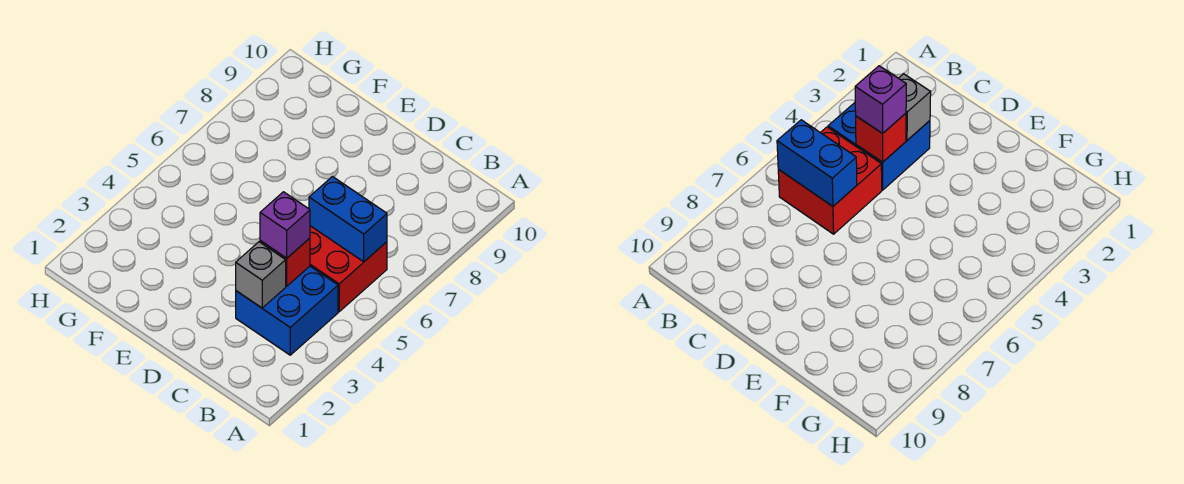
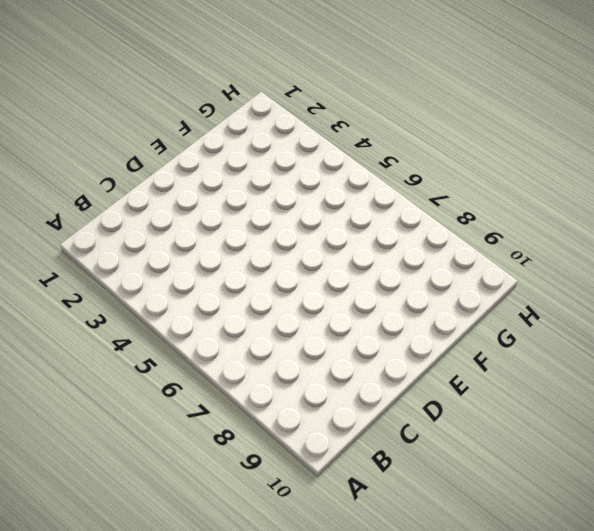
none -> blue brick B3:C4 level 1
none -> red brick B5:C6 level 1

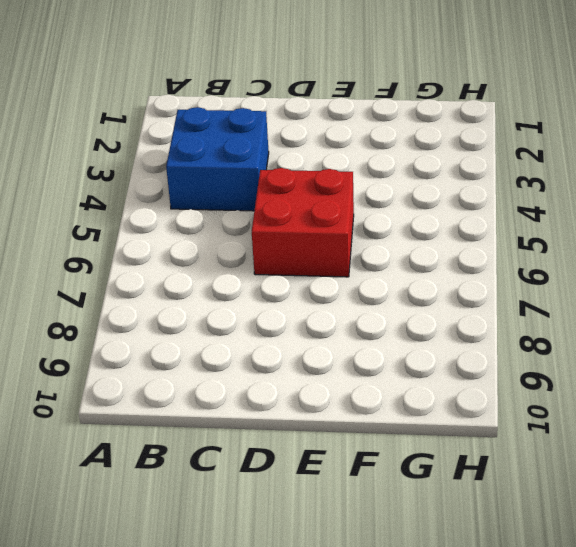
red brick D5:E6 level 1 -> red brick B5:C6 level 1
none -> blue brick B6:C6 level 2
none -> grey brick C3 level 2

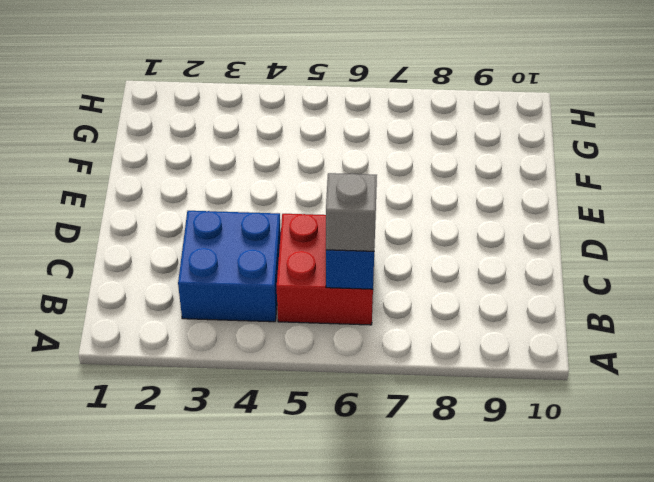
grey brick B6 level 3 -> grey brick C3 level 2
none -> red brick C4 level 2
none -> purple brick C4 level 3

